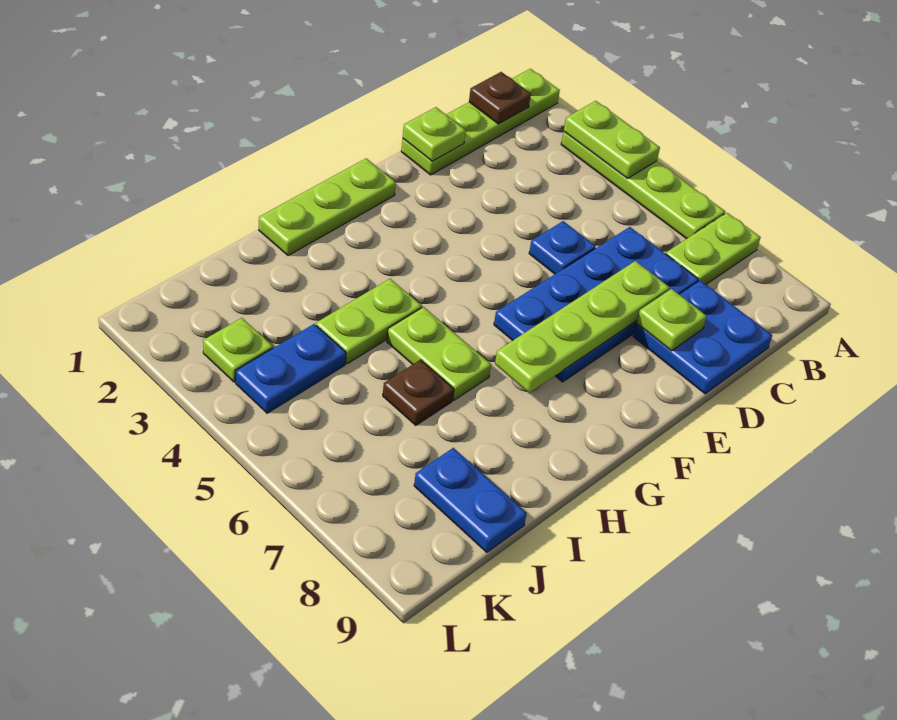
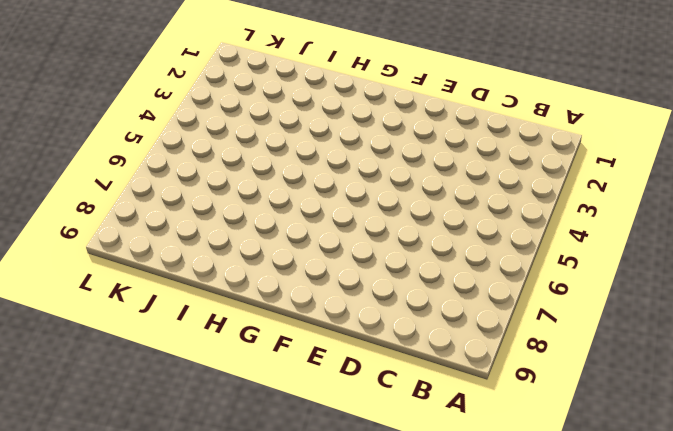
none -> lime plate A1:D1 level 1
none -> lime plate A3:A6 level 1
none -> lime plate A7:B7 level 1

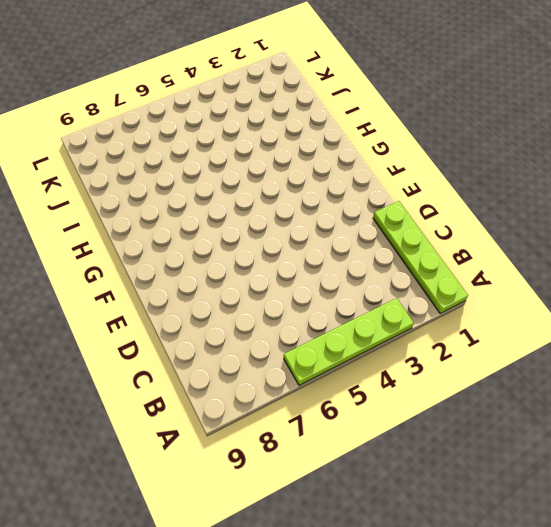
none -> lime plate A7:B7 level 1
none -> blue plate C6:F7 level 1
none -> blue plate C8:D9 level 1

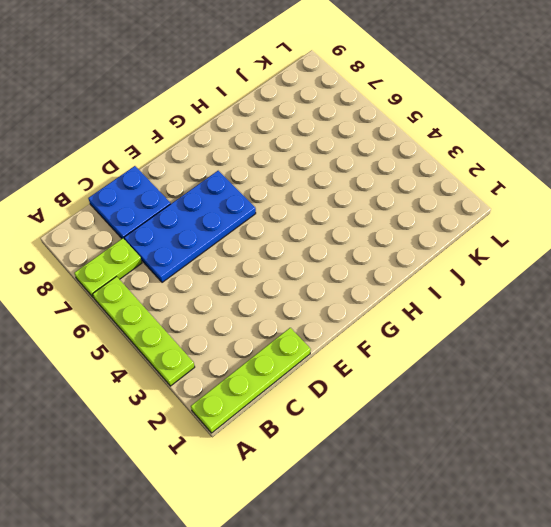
none -> blue plate D5 level 1
none -> lime plate F1:H1 level 1
none -> lime plate H4:I4 level 1

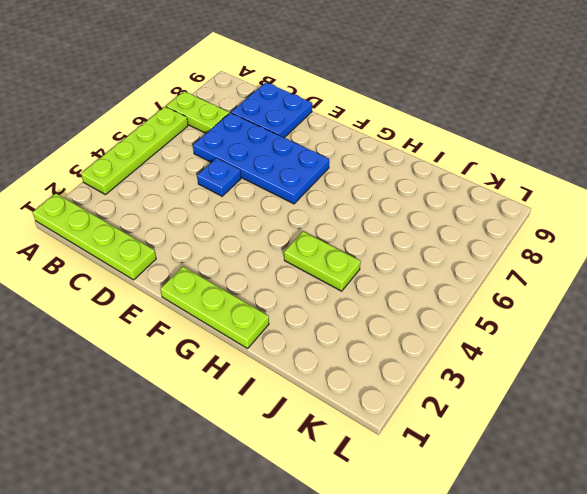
none -> lime plate H5:H6 level 1
none -> brown plate I6 level 1
none -> blue plate J4:K4 level 1

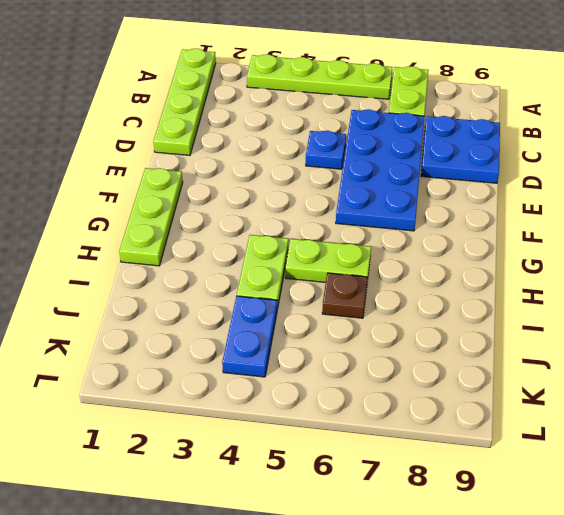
none -> blue plate J8:J9 level 1
none -> lime plate K3 level 1
none -> lime plate A3:A4 level 2

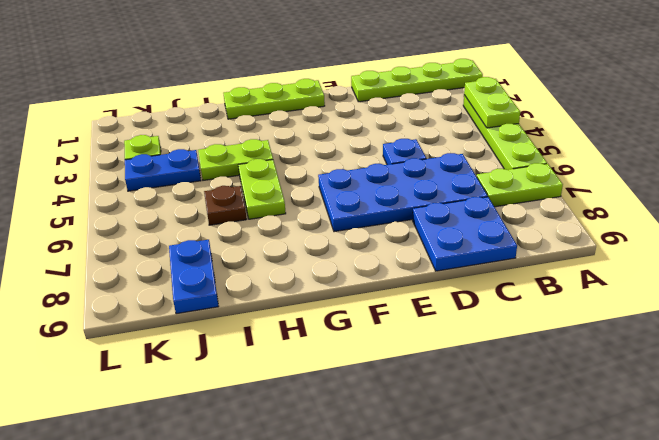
none -> brown plate B1 level 2
none -> lime plate D1 level 2
none -> lime plate D7:G7 level 2

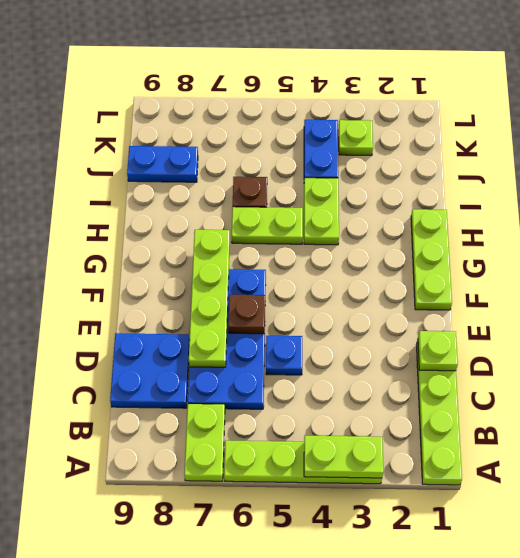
brown plate E6 level 2 -> brown plate B1 level 2
none -> lime plate D8 level 2

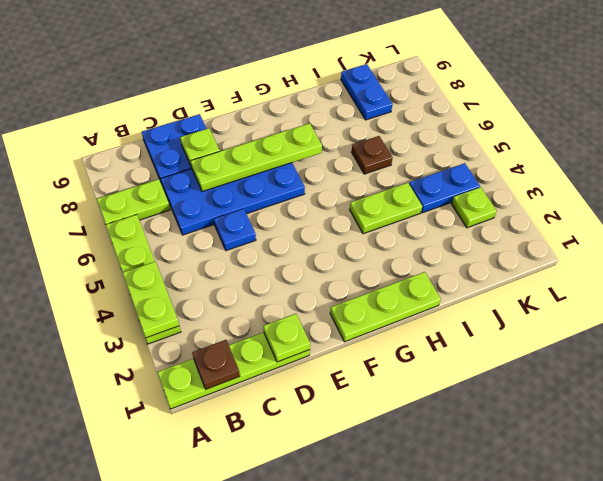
none -> lime plate H5:H6 level 1

